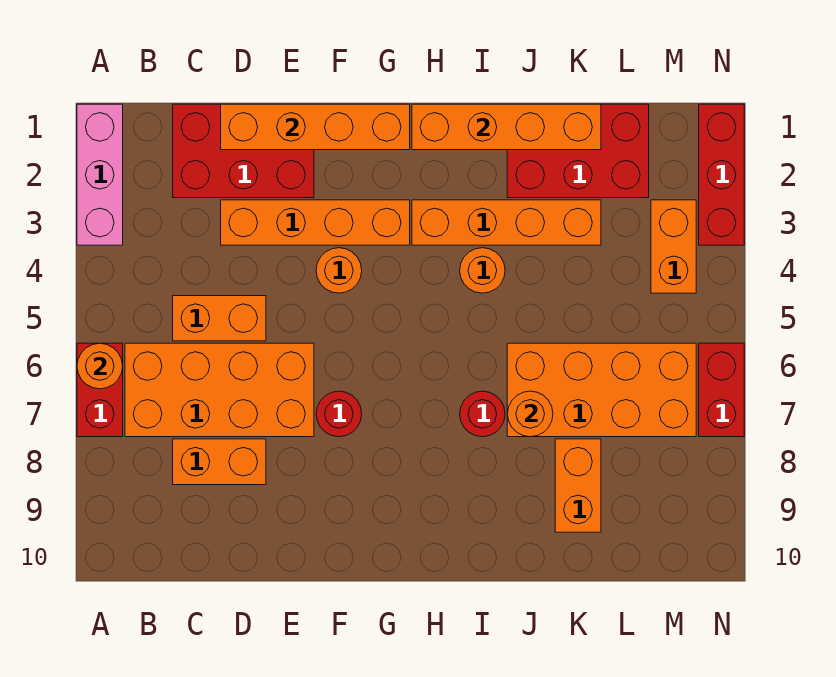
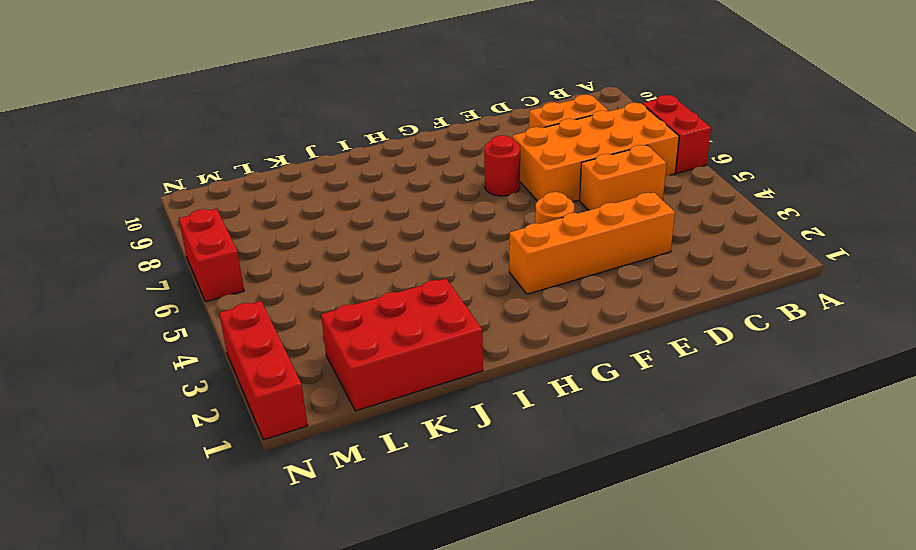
none -> pink brick A1:A3 level 1
none -> red brick C1:E2 level 1
none -> orange brick H3:K3 level 1

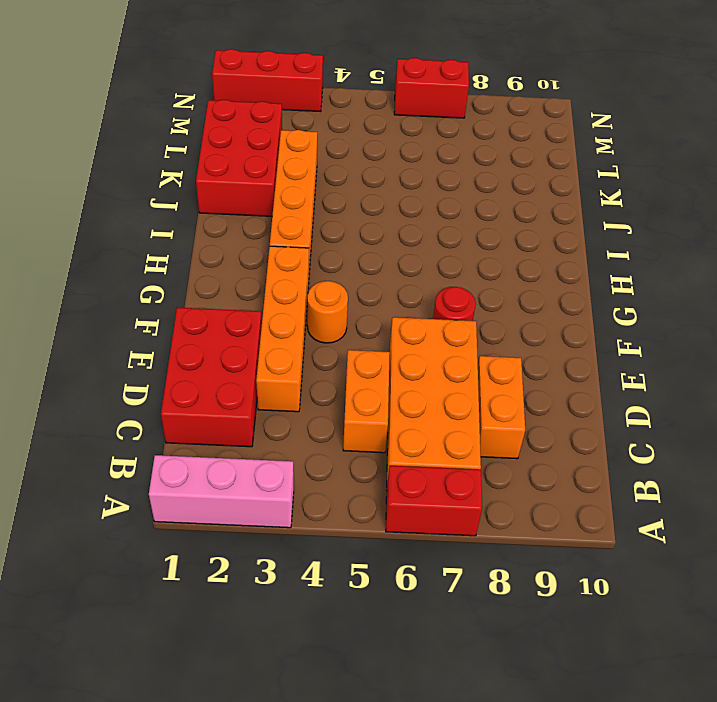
none -> orange round brick I4 level 1
none -> red round brick I7 level 1
none -> orange brick J6:M7 level 1

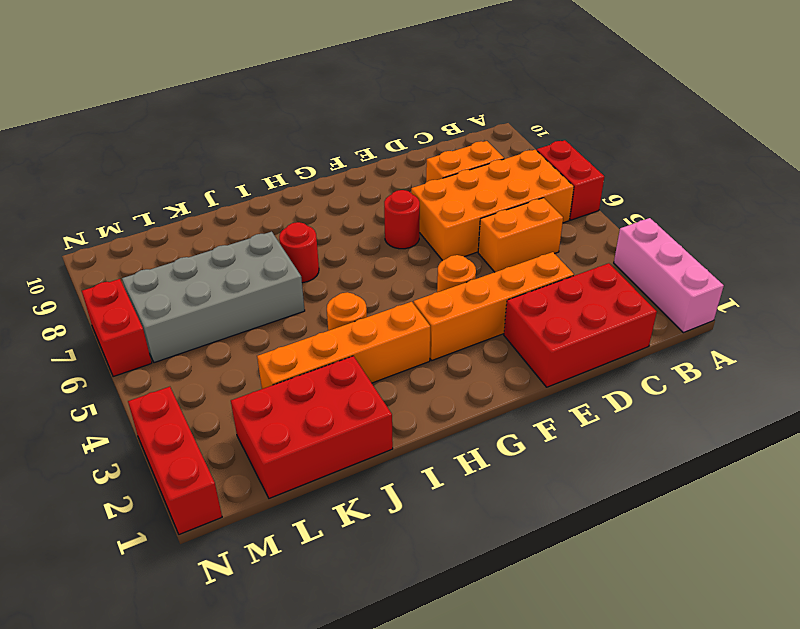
grey brick J6:M7 level 1 -> orange brick J6:M7 level 1
none -> orange brick K8:K9 level 1
none -> orange brick M3:M4 level 1
none -> orange round brick A6 level 2

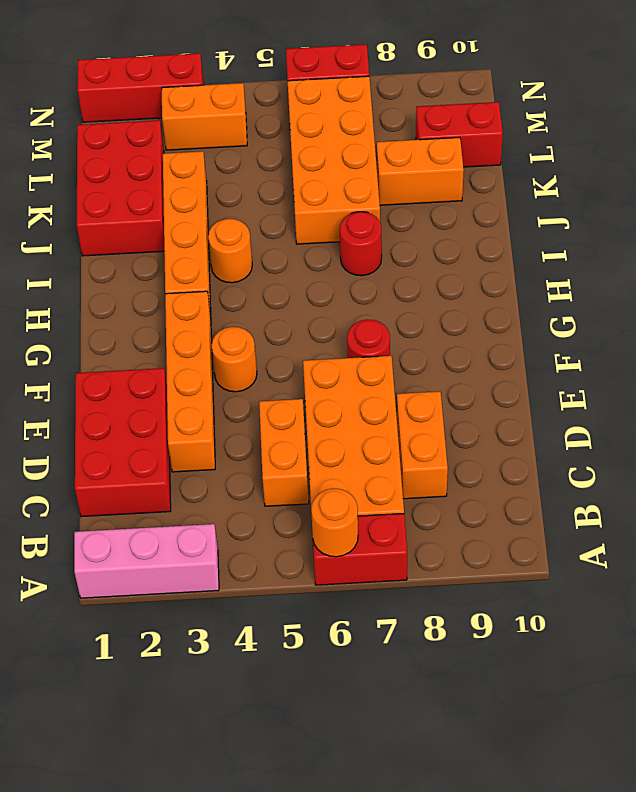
red brick L9:L10 level 1 -> none
none -> orange brick D1:G1 level 2
none -> orange brick H1:K1 level 2
none -> orange round brick J7 level 2

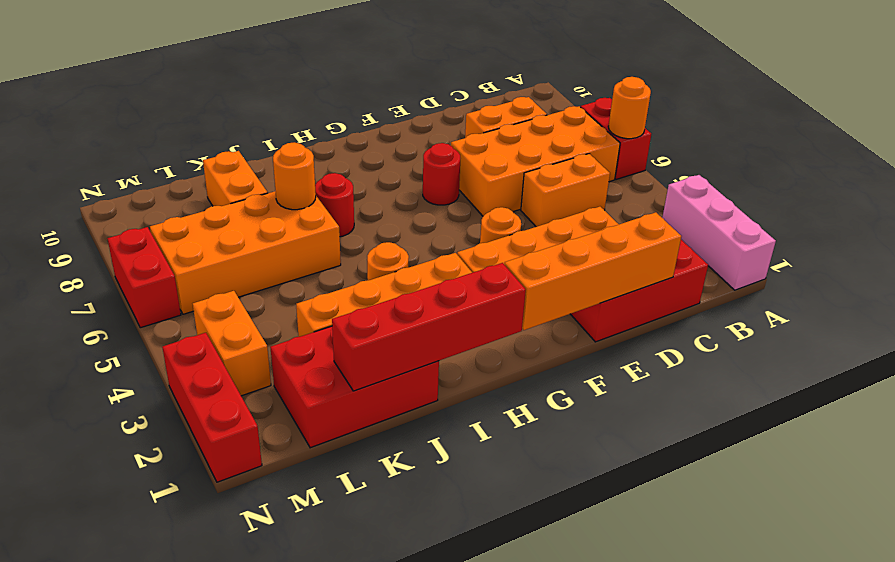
red brick H1:K1 level 2 -> orange brick H1:K1 level 2

